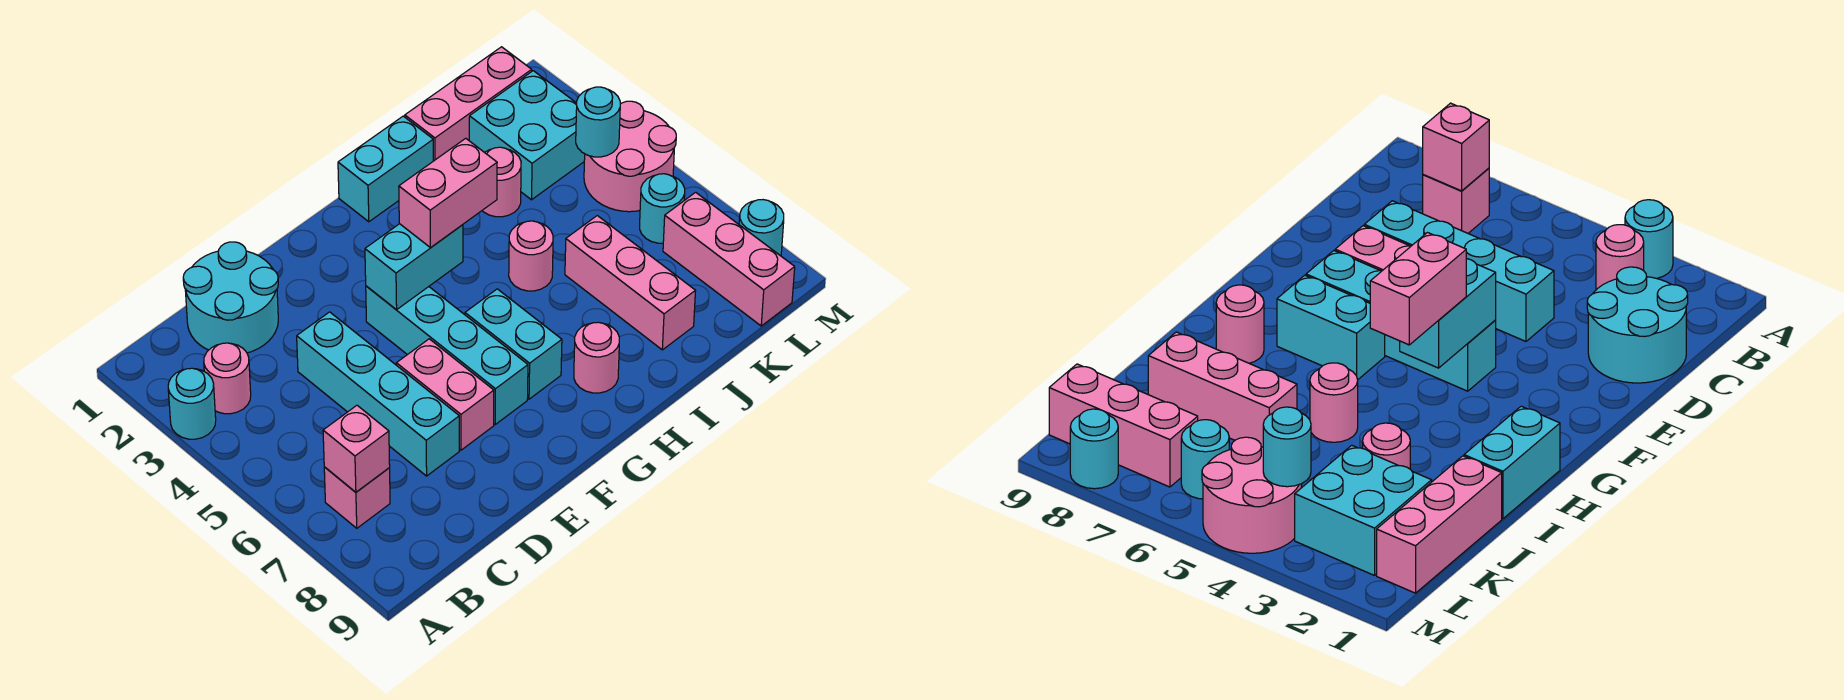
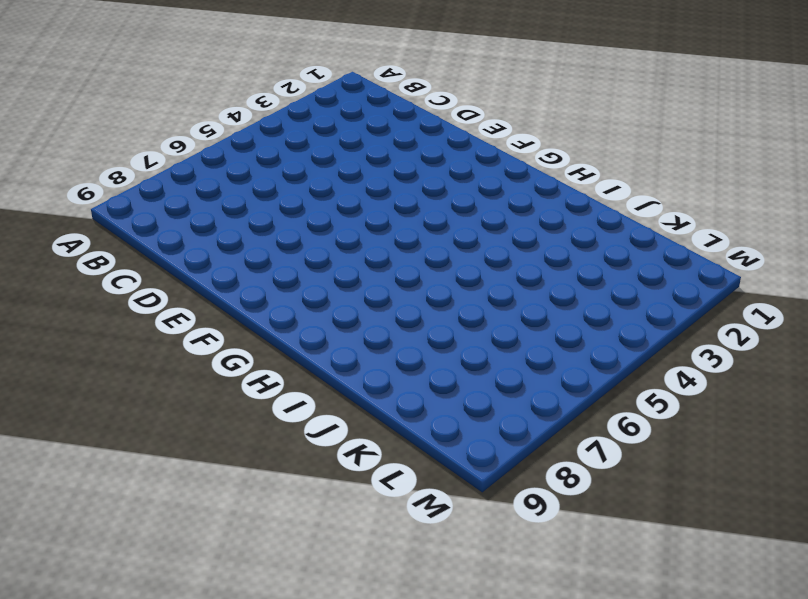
none -> cyan round brick A3 level 1
none -> pink round brick B3 level 1
none -> pink brick B7 level 1

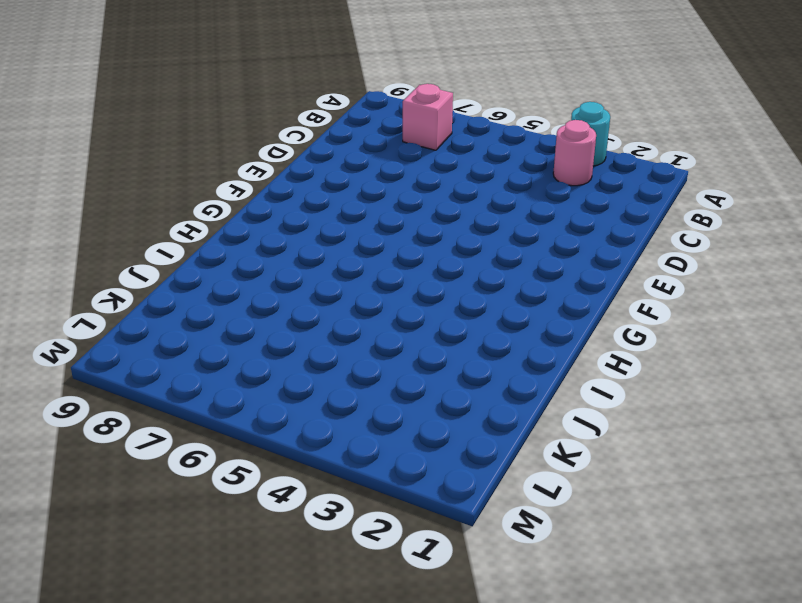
none -> cyan round brick C1:D2 level 1
none -> cyan brick D4:D7 level 1
none -> pink brick E6:E7 level 1

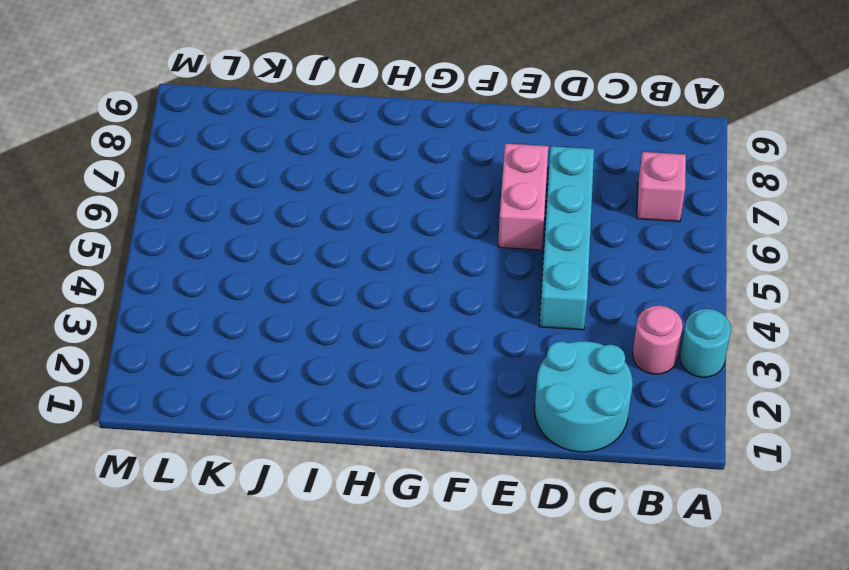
none -> cyan brick F4:F7 level 1
none -> cyan brick G6:G7 level 1
none -> cyan brick H1:I1 level 1

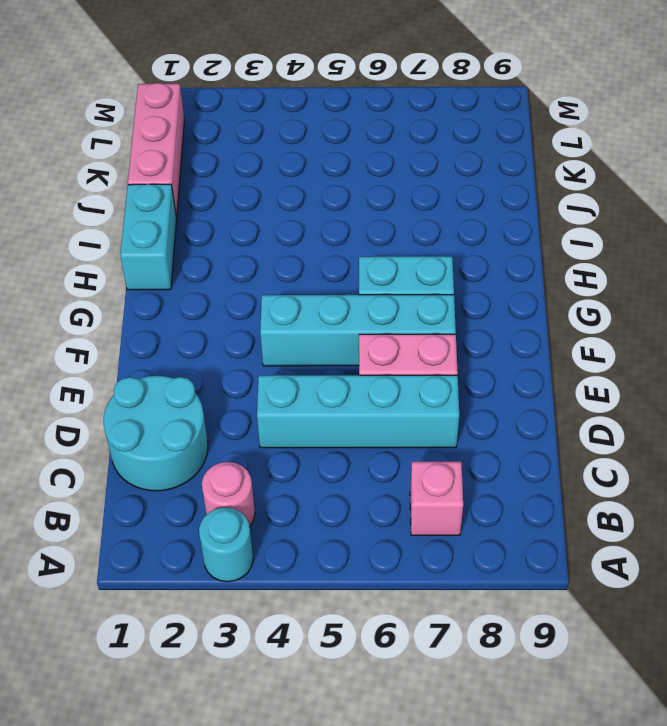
none -> pink round brick H8 level 1
none -> pink round brick I5 level 1
none -> pink round brick J3 level 1

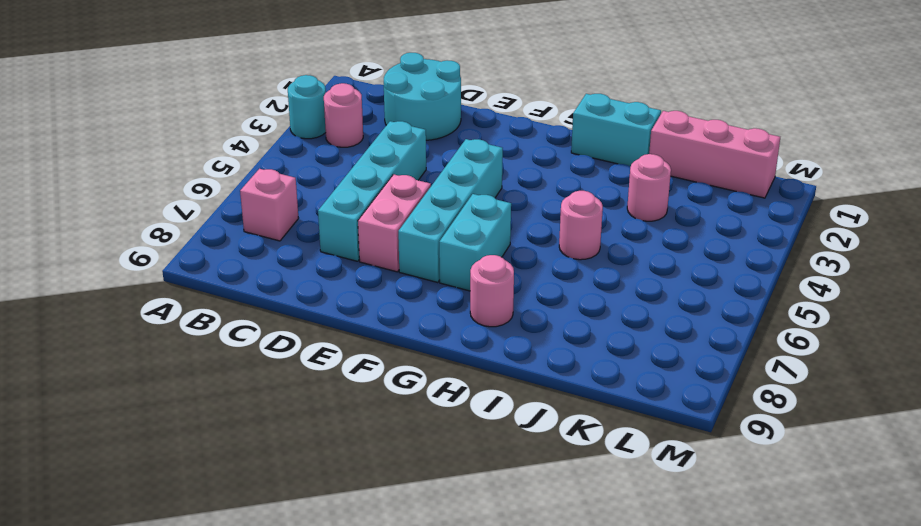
none -> pink brick J6:J8 level 1
none -> cyan brick K2:L3 level 1
none -> pink round brick L4:M5 level 1

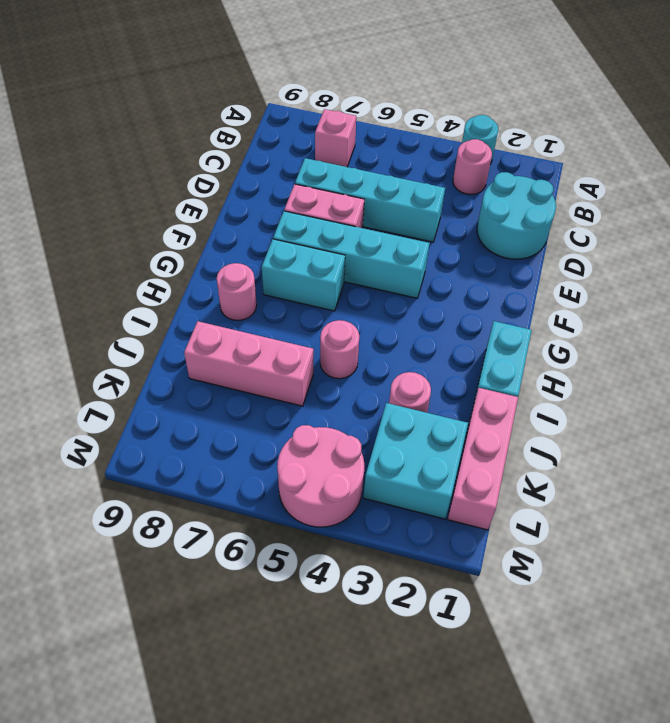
none -> cyan round brick L6 level 1
none -> pink brick L7:L9 level 1
none -> cyan round brick M8 level 1

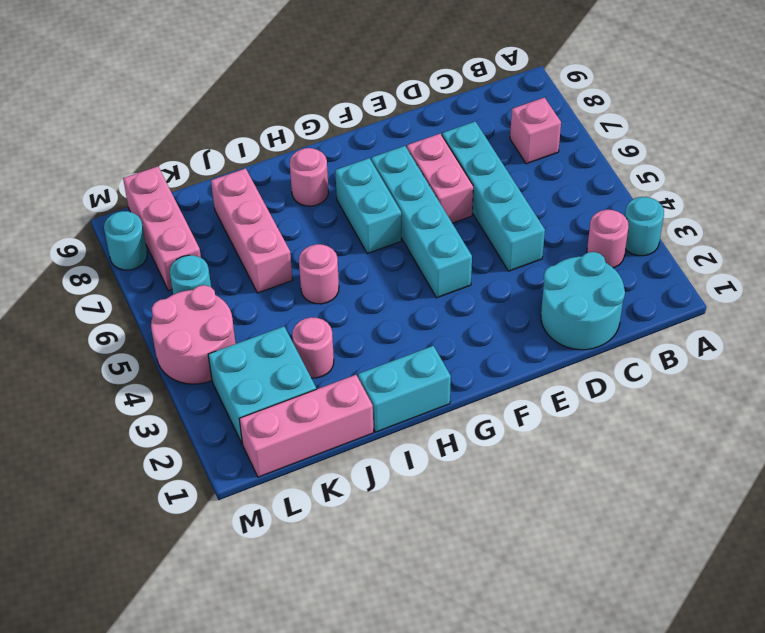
none -> pink brick B7 level 2
none -> cyan brick F4:G4 level 2
none -> cyan round brick L4 level 2

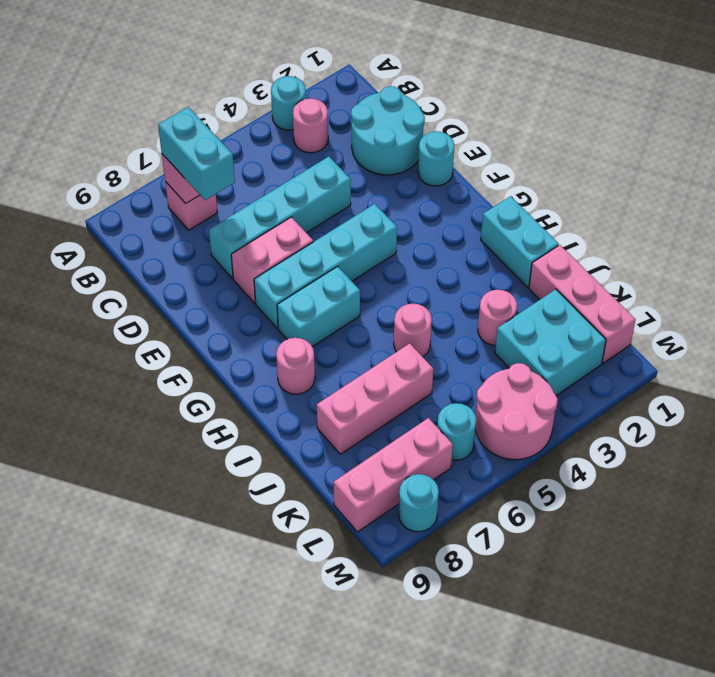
cyan brick B7:C7 level 3 -> cyan brick F4:G4 level 2
cyan round brick E1 level 1 -> cyan round brick L4 level 2
none -> pink brick G4:H4 level 3

